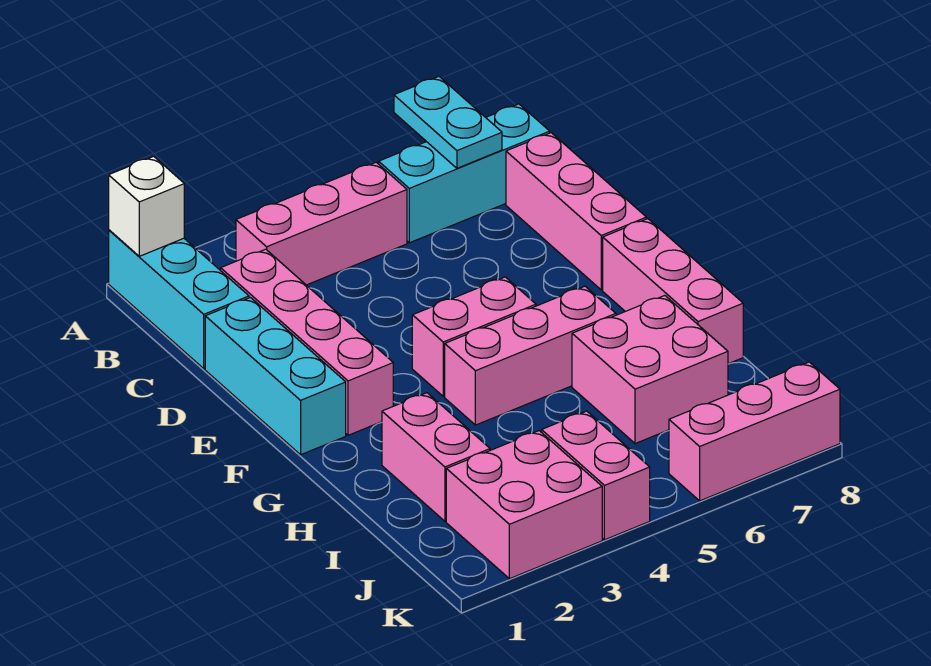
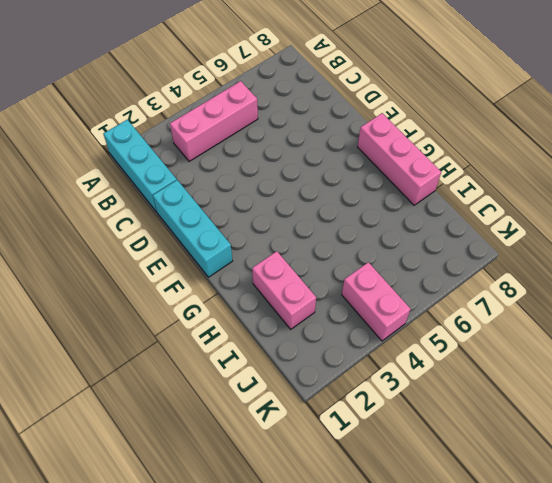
none -> cyan brick B6:B8 level 1
none -> pink brick C2:F2 level 1
none -> pink brick C8:E8 level 1

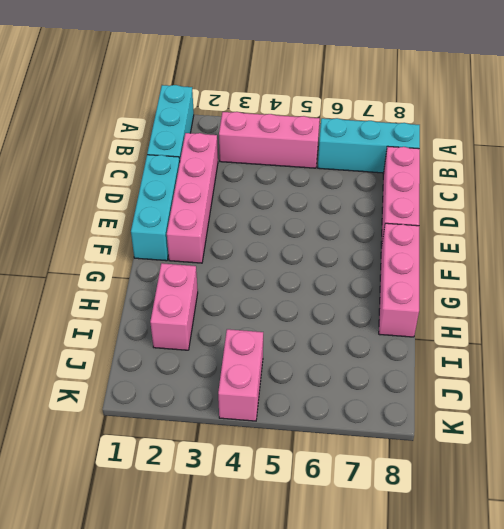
none -> pink brick F4:F5 level 1
none -> pink brick G4:G6 level 1
none -> pink brick H6:I7 level 1

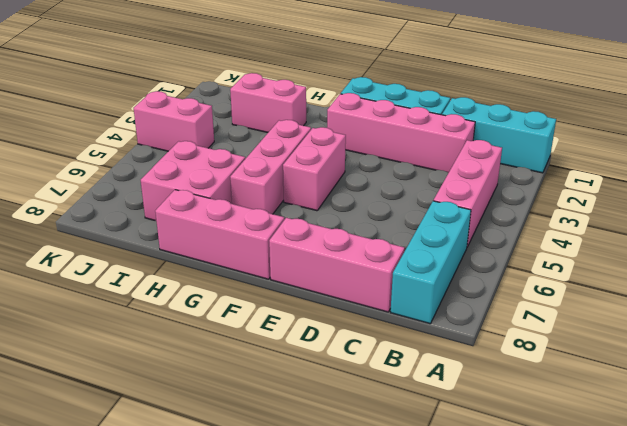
none -> pink brick J2:K3 level 1
none -> pink brick K6:K8 level 1
none -> white brick A1 level 2

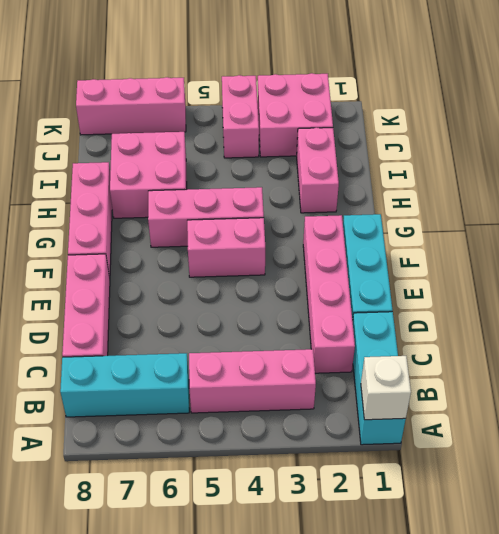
none -> cyan plate A7:B7 level 2

